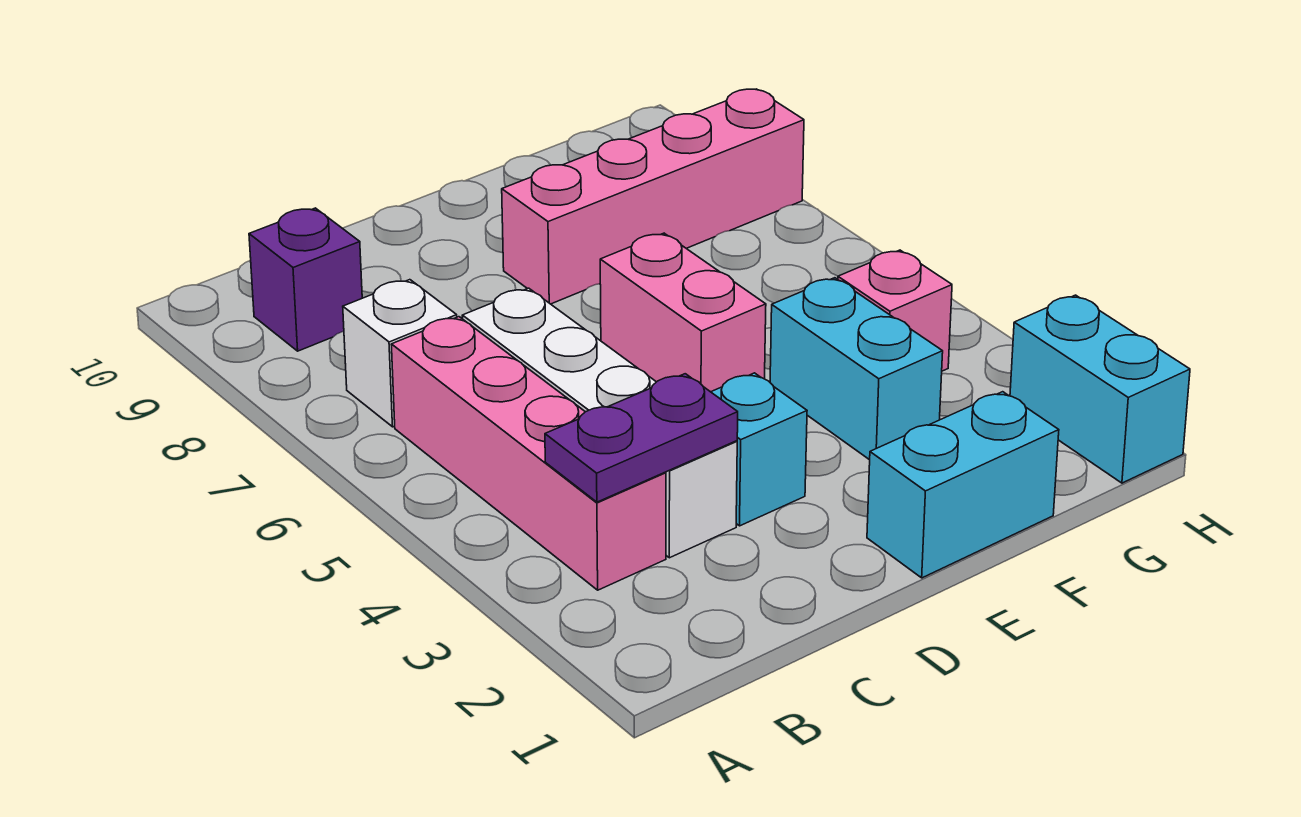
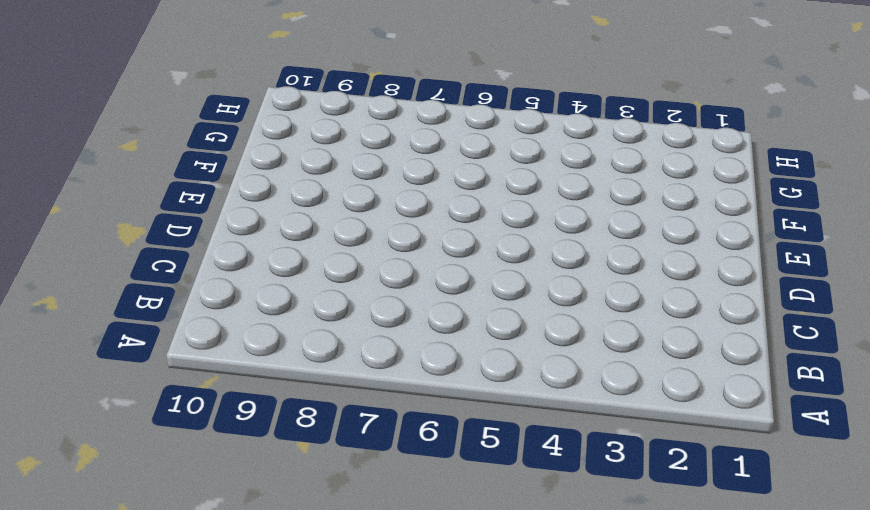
none -> pink brick B3:B6 level 1
none -> white brick B7 level 1
none -> purple brick B9 level 1

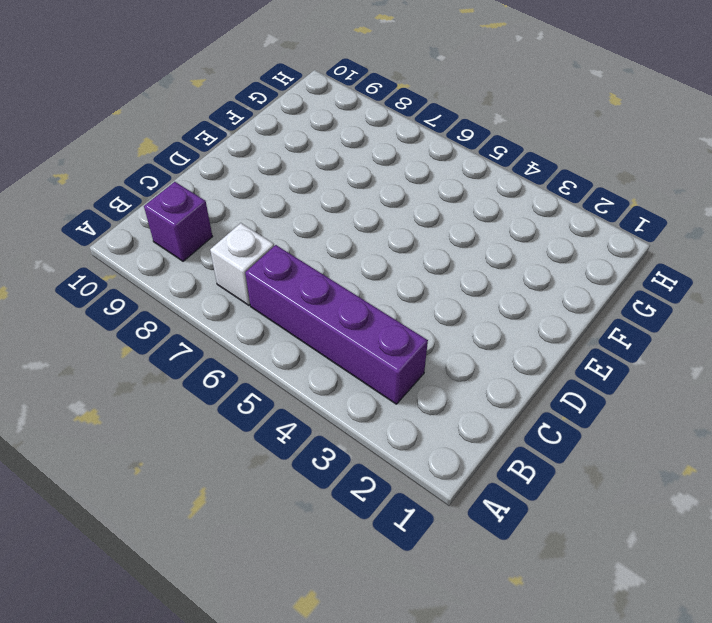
purple brick B3:B6 level 1 -> pink brick B3:B6 level 1
none -> white brick C3:C6 level 1
none -> cyan brick D3 level 1
none -> cyan brick E1:F1 level 1

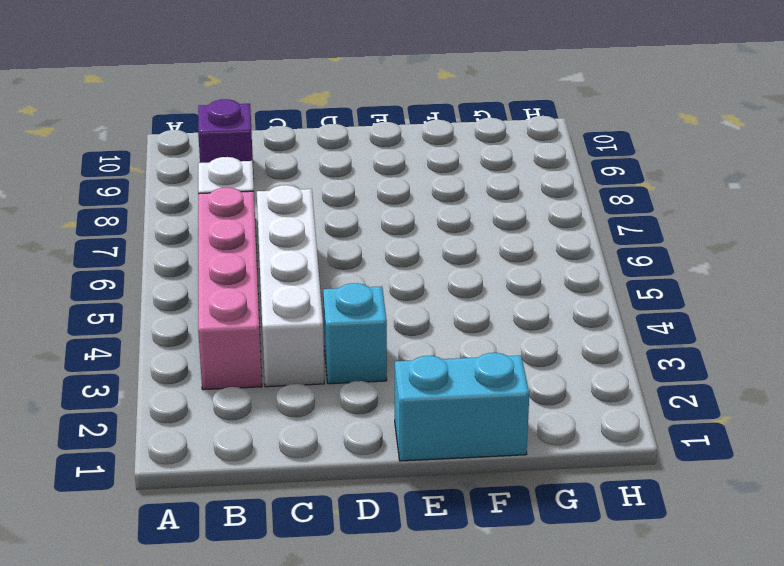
none -> pink brick E5:E6 level 1
none -> pink brick E8:H8 level 1
none -> cyan brick F3:F4 level 1

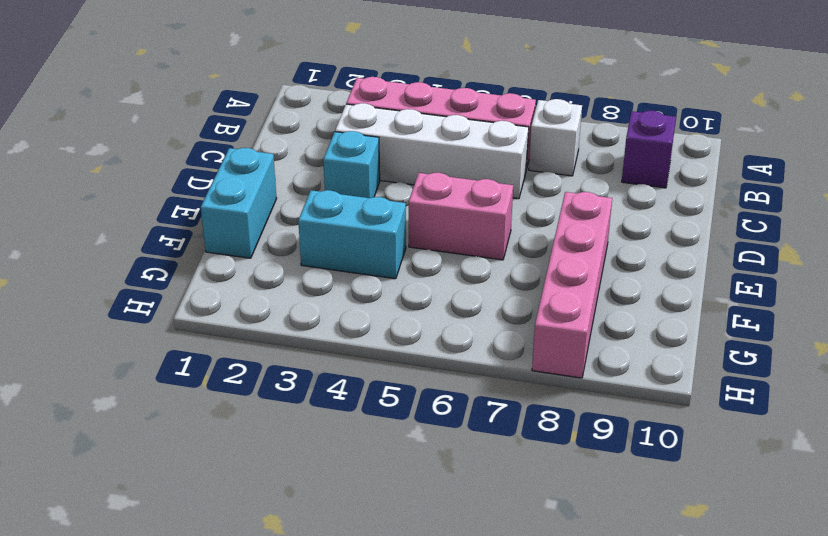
none -> pink brick G4 level 1
none -> cyan brick H1:H2 level 1
none -> purple plate B3:C3 level 2

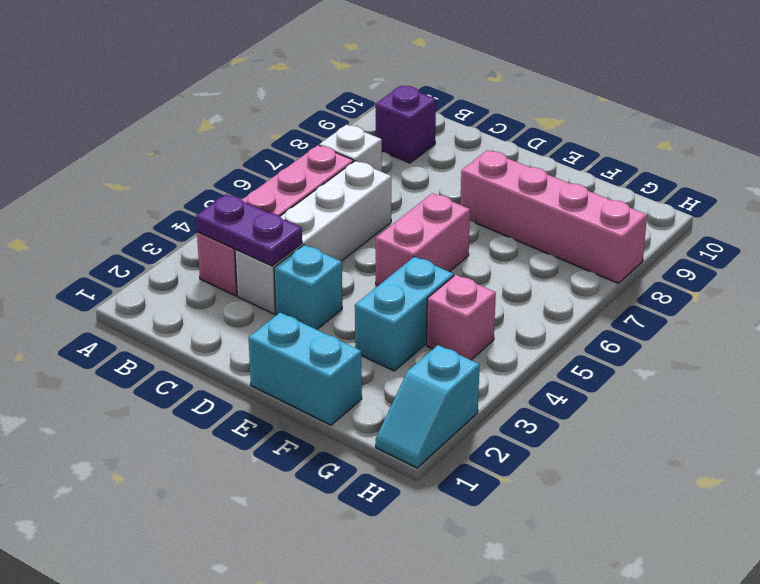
cyan slope H1:H2 level 1 top 2 -> cyan brick H1:H2 level 1

